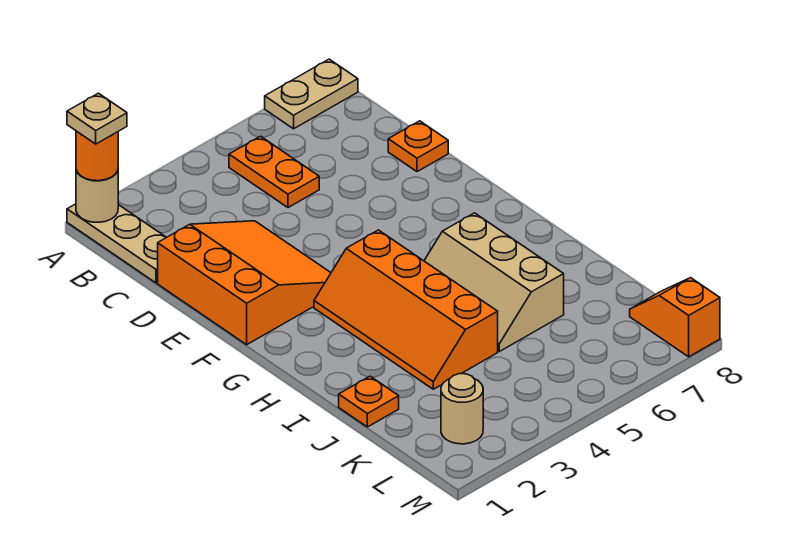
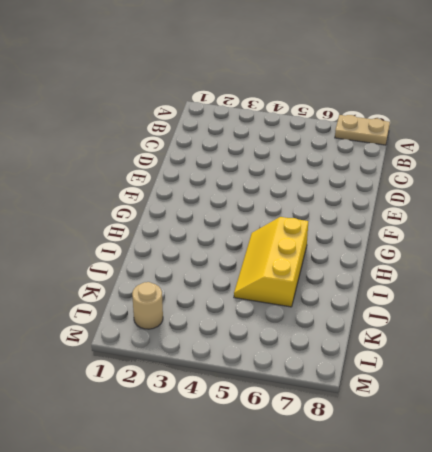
yellow slope H5:J6 level 1 top 6 -> tan slope H5:J6 level 1 top 6
none -> tan plate A1:C1 level 1
none -> orange plate B5:C5 level 1
none -> orange slope D1:F3 level 1 top 1

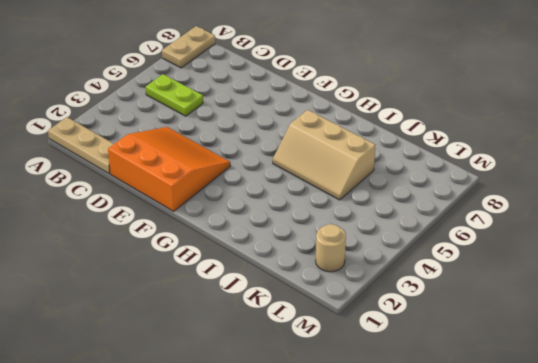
lime plate B5:C5 level 1 -> orange plate B5:C5 level 1
none -> orange plate D8 level 1
none -> orange slope G3:J4 level 1 top 4
none -> orange plate J1 level 1

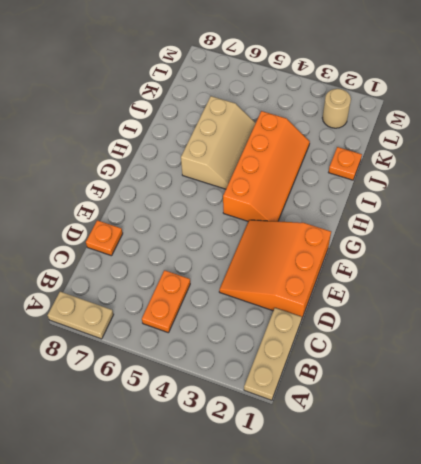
none -> orange slope L8:M8 level 1 top M
none -> tan round brick A1 level 2
none -> orange round brick A1 level 3

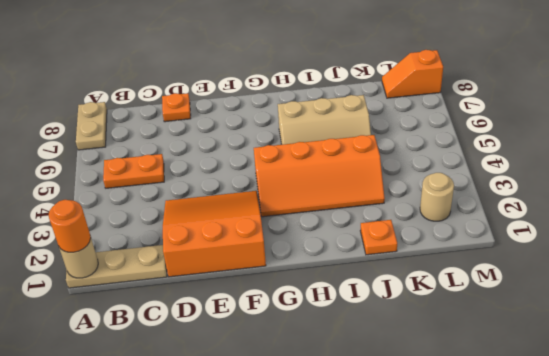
none -> tan plate A1 level 4

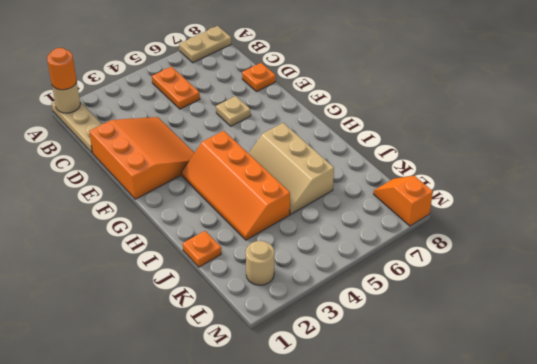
tan plate E6 level 1 -> tan plate A1 level 4

